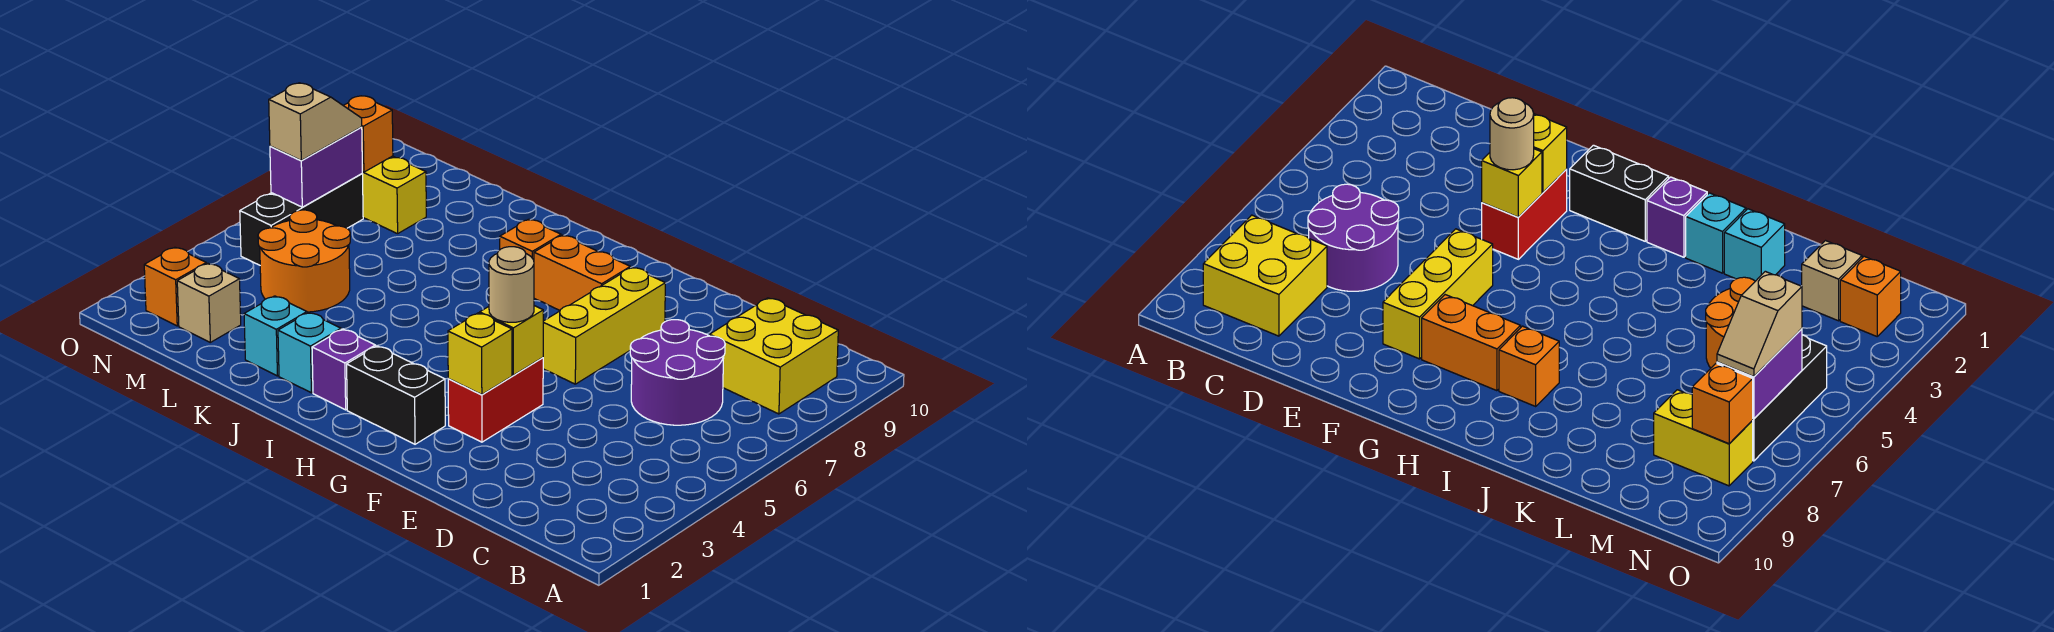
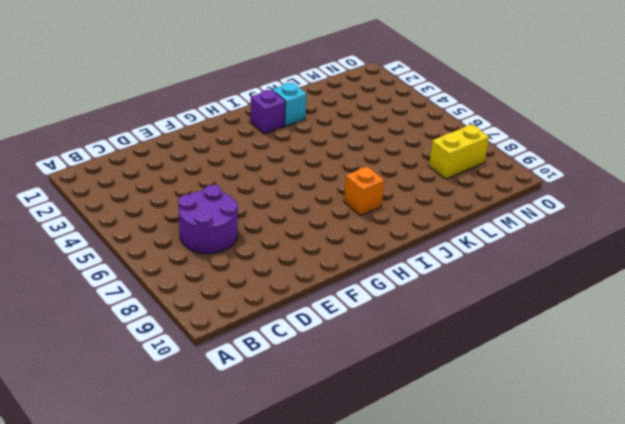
none -> yellow brick B8:C9 level 1
none -> red brick F3:F4 level 1
none -> yellow brick F6:F8 level 1

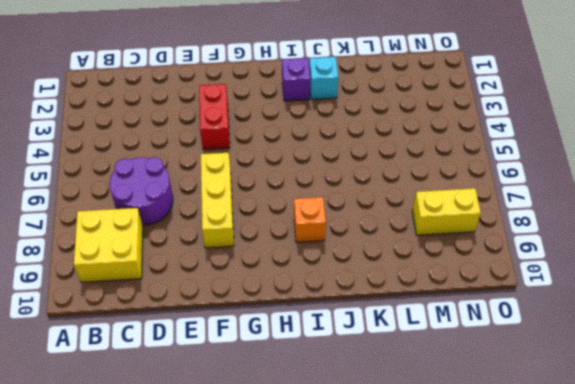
none -> black brick G2:H2 level 1
none -> orange brick G8:H8 level 1
none -> cyan brick K2 level 1

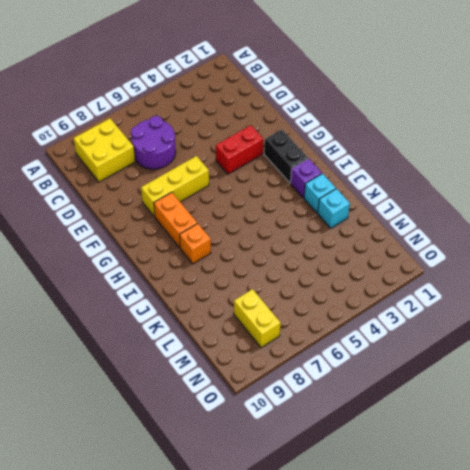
none -> orange round brick L4:M5 level 1
none -> tan brick M2 level 1
none -> orange brick N2 level 1

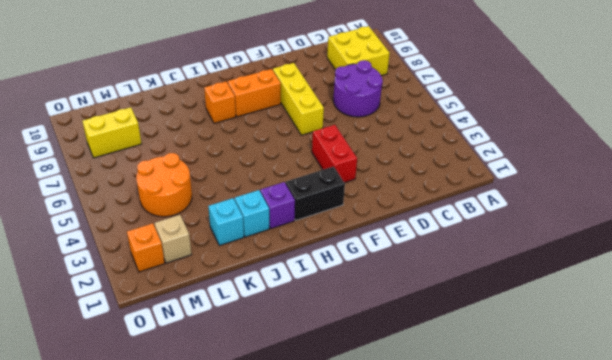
none -> black brick N5:N7 level 1
none -> yellow brick F3 level 2
none -> yellow brick F4 level 2

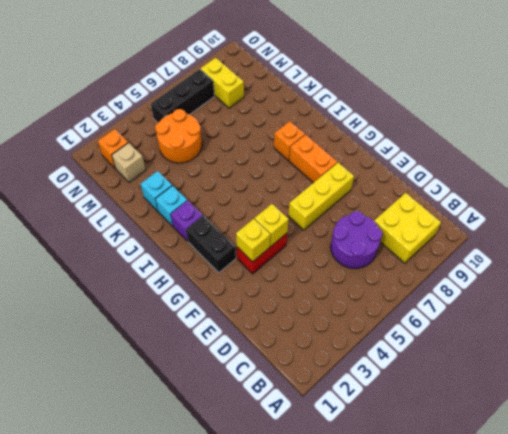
none -> purple brick N6:N7 level 2
none -> orange brick N8 level 2
none -> tan round brick F4 level 3

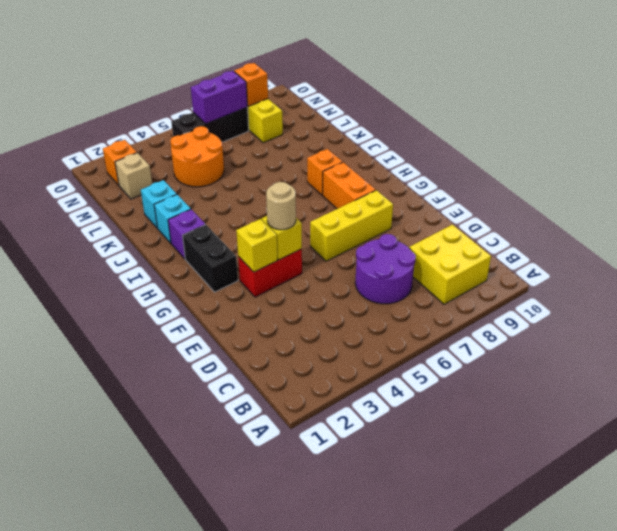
none -> tan slope N6:N7 level 3 top 6

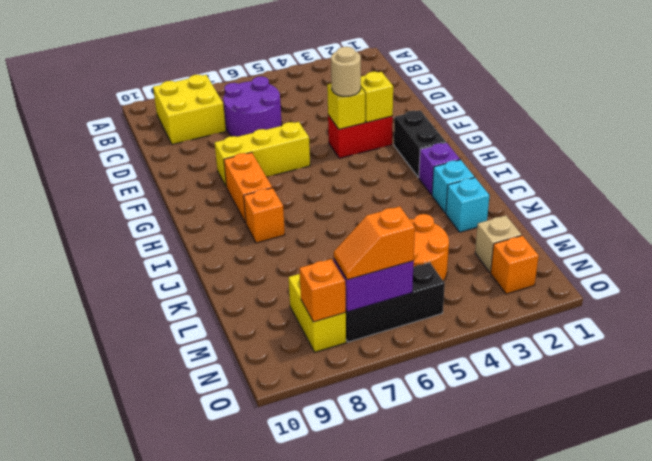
orange slope N6:N7 level 3 top 6 -> tan slope N6:N7 level 3 top 6

